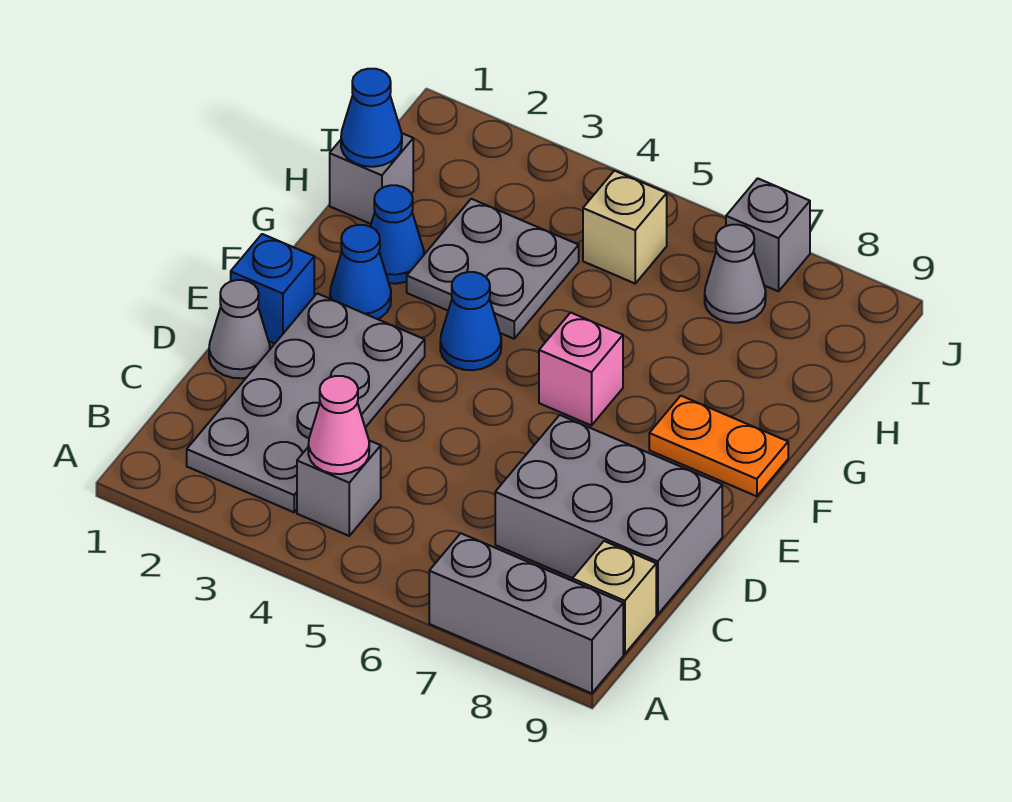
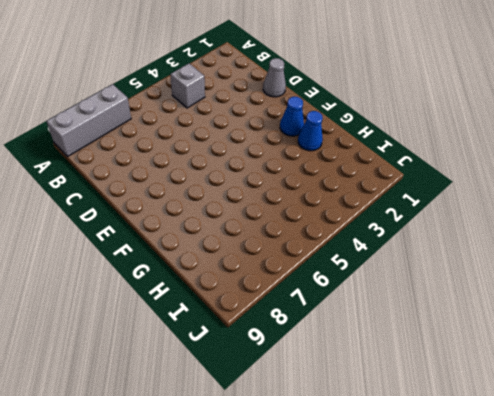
none -> grey plate B2:E3 level 1
none -> tan brick B9 level 1
none -> grey brick C7:D9 level 1

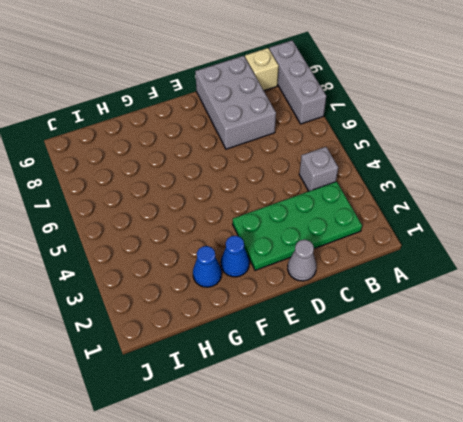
green plate B2:E3 level 1 -> grey plate B2:E3 level 1
none -> blue brick E1 level 1
none -> blue cone F4 level 1
none -> pink brick F6 level 1

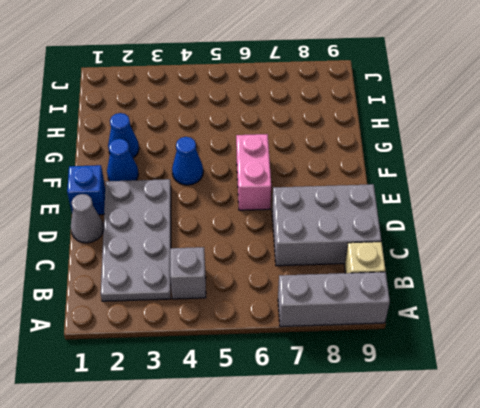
pink brick E6:F6 level 1 -> pink brick F6 level 1
none -> orange plate F8:F9 level 1
none -> grey plate G3:H4 level 1
none -> grey brick H1 level 1

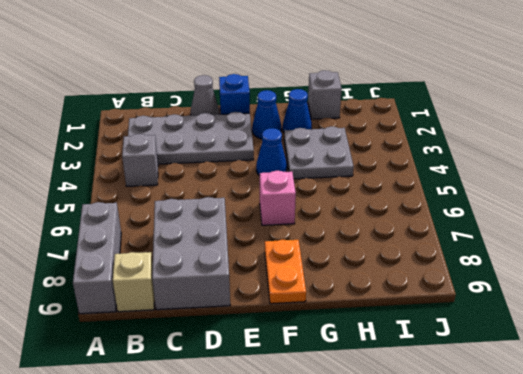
none -> tan brick I5 level 1
none -> grey cone I7 level 1
none -> grey brick J7 level 1

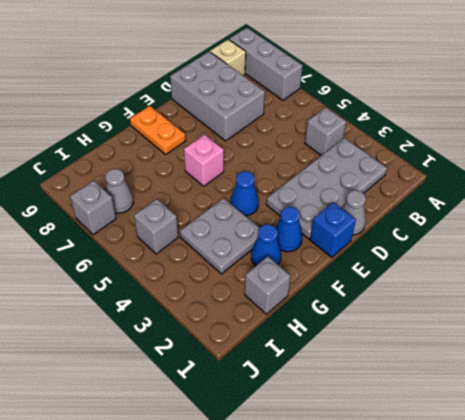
grey brick I5 level 1 -> tan brick I5 level 1
none -> pink cone B4 level 2
none -> blue cone H1 level 2

